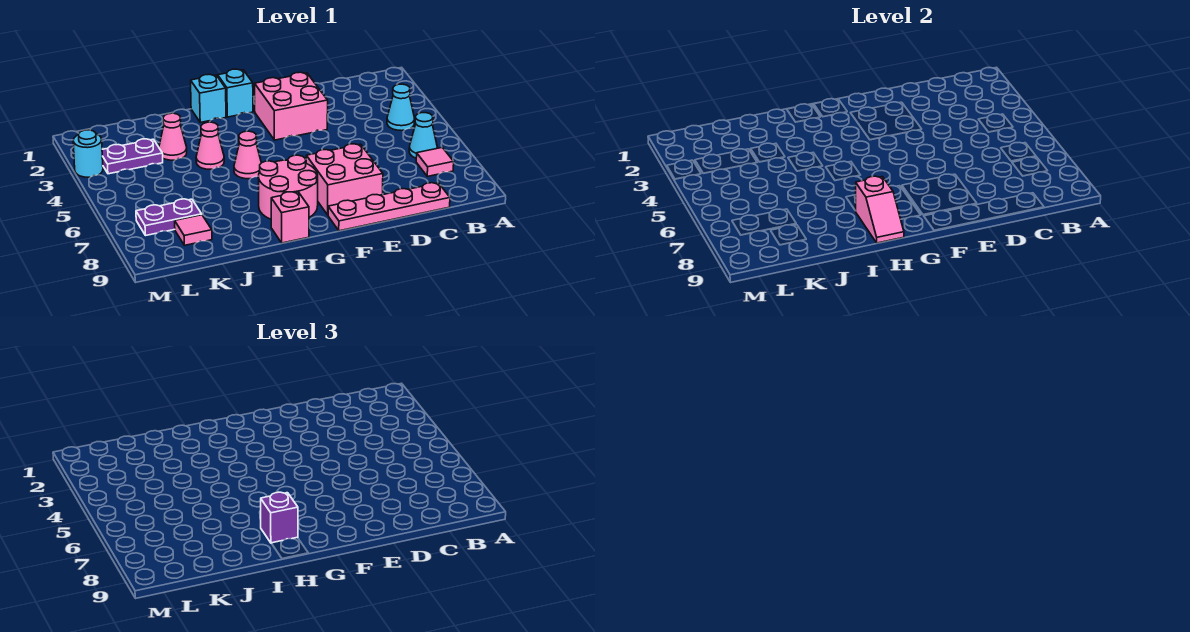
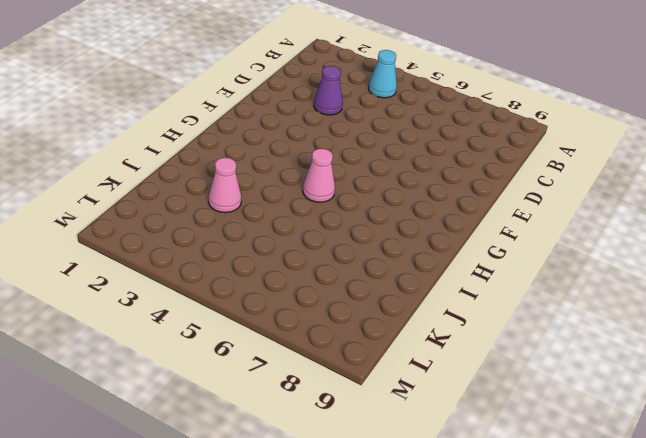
purple cone D3 level 1 -> none
none -> cyan cone B6 level 1
none -> pink tile B7 level 1
none -> pink plate C9:F9 level 1

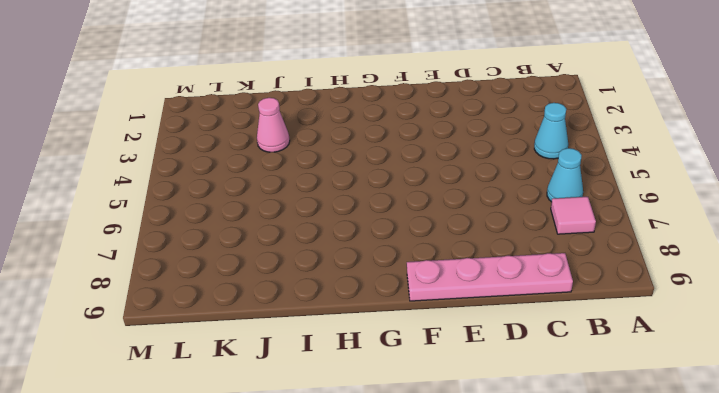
none -> pink brick E2:F3 level 1
none -> pink brick E7:F8 level 1
none -> cyan brick G1 level 1

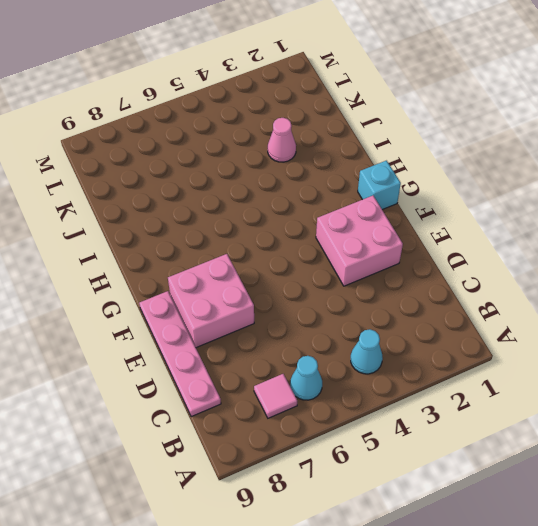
none -> pink round brick G7:H8 level 1
none -> cyan brick H1 level 1
none -> pink cone H5 level 1

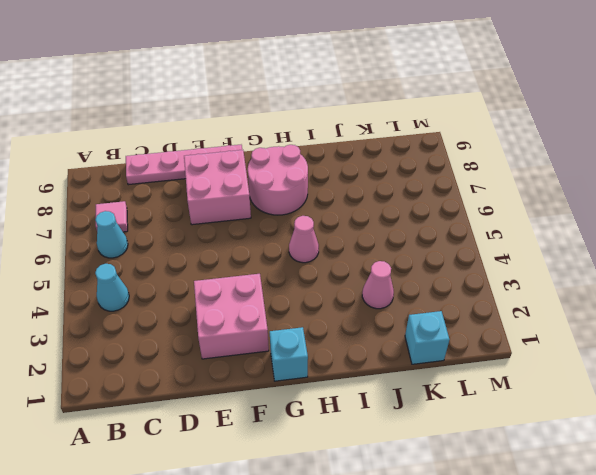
cyan brick K1 level 1 -> cyan brick H1 level 1
none -> pink brick H9 level 1
none -> pink cone I4 level 1
none -> purple plate K3:L3 level 1

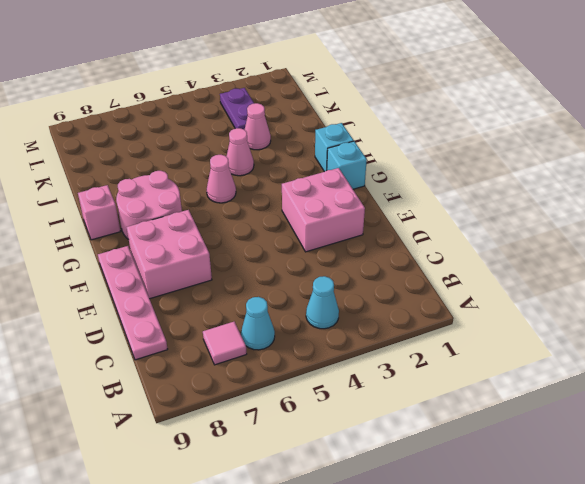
none -> purple plate K7:L7 level 1
none -> pink tile K8 level 1
none -> cyan round brick M3 level 1

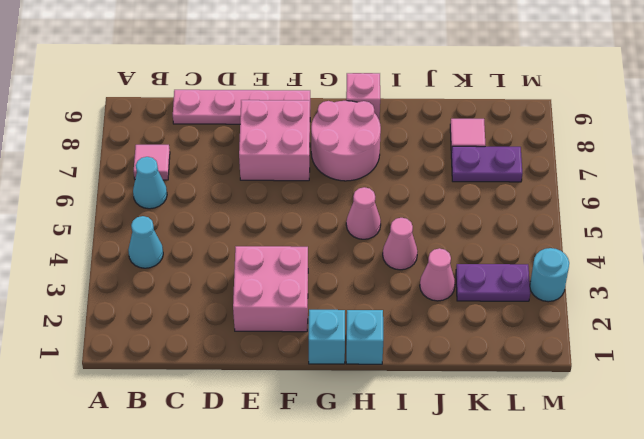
none -> pink slope H8:H9 level 2 top 8
none -> purple brick H8 level 3

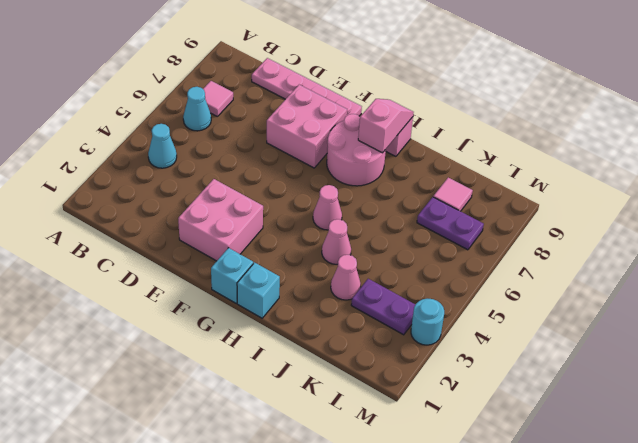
none -> purple brick H8 level 3

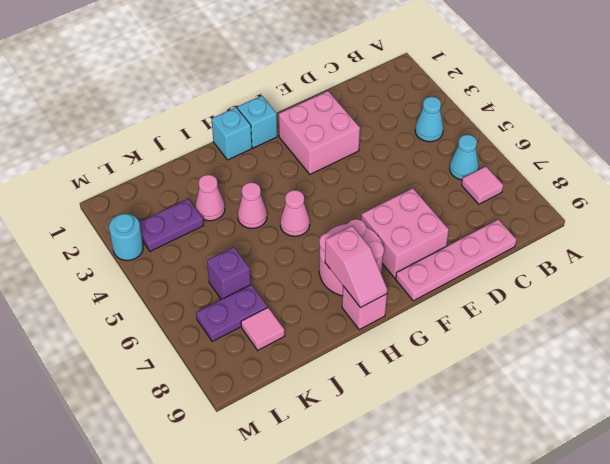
purple brick K6 level 1 -> purple brick H8 level 3

